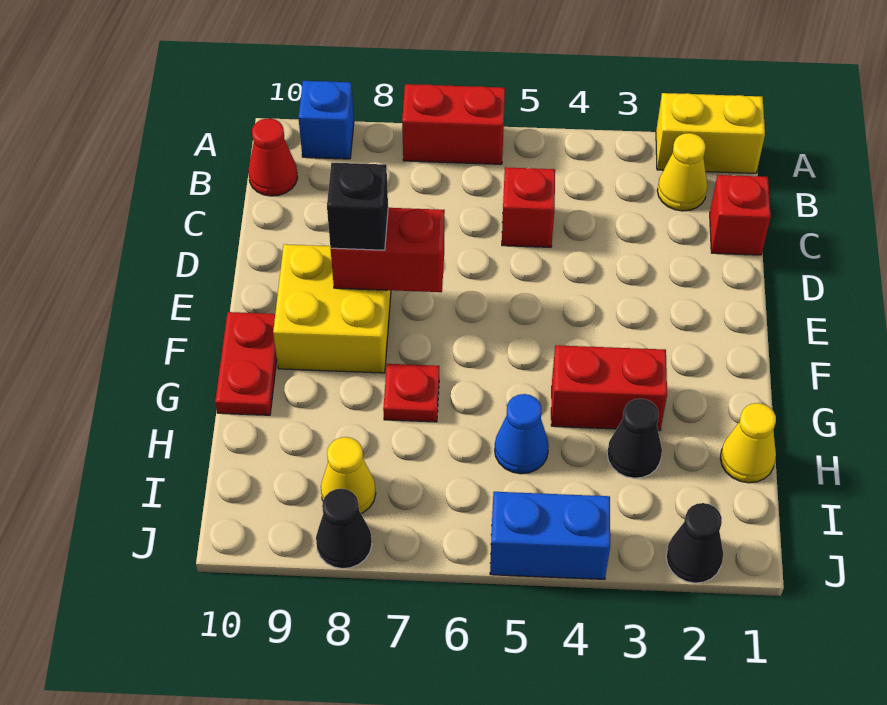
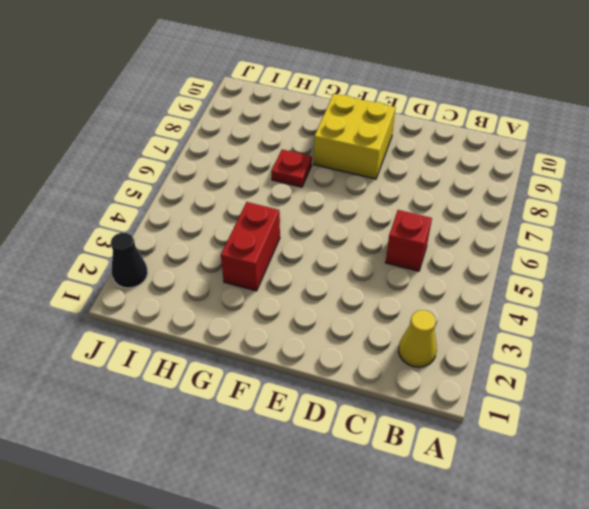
none -> yellow brick A1:A2 level 1
none -> red brick A6:A7 level 1
none -> blue brick A9 level 1

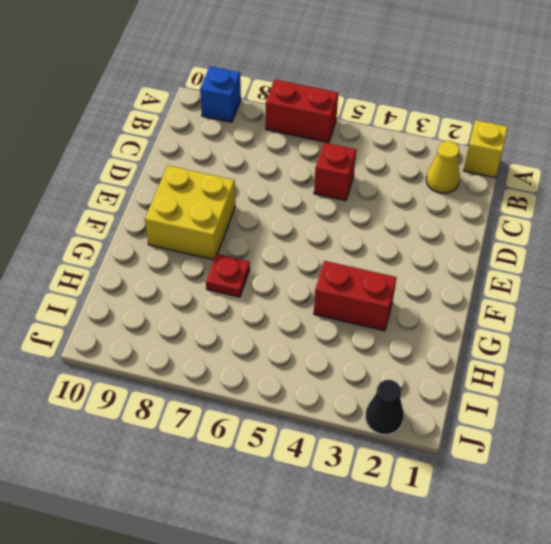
yellow brick A1 level 1 -> yellow brick A1:A2 level 1
none -> red cone B10 level 1
none -> red brick C1 level 1
none -> red plate F10:G10 level 1

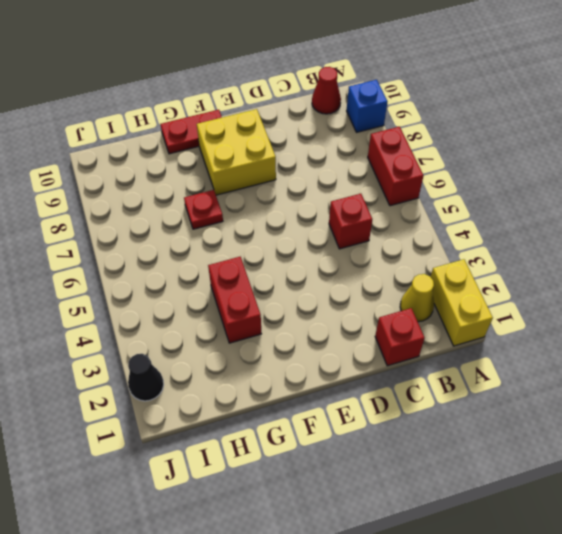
none -> yellow cone H1 level 1
none -> black cone H3 level 1
none -> blue cone H5 level 1

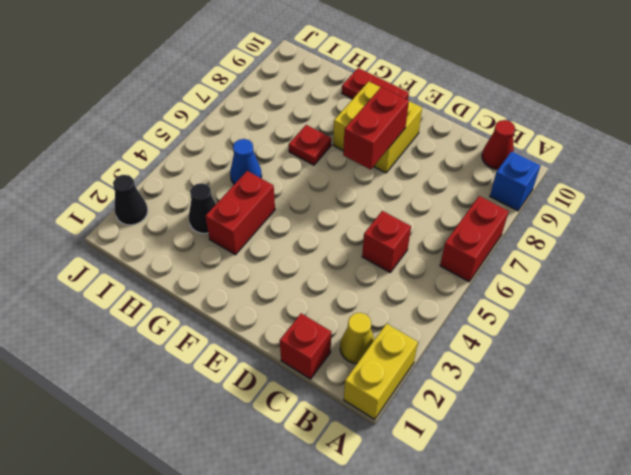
none -> yellow cone H1 level 1
none -> yellow cone I8 level 1
none -> blue brick J4:J5 level 1

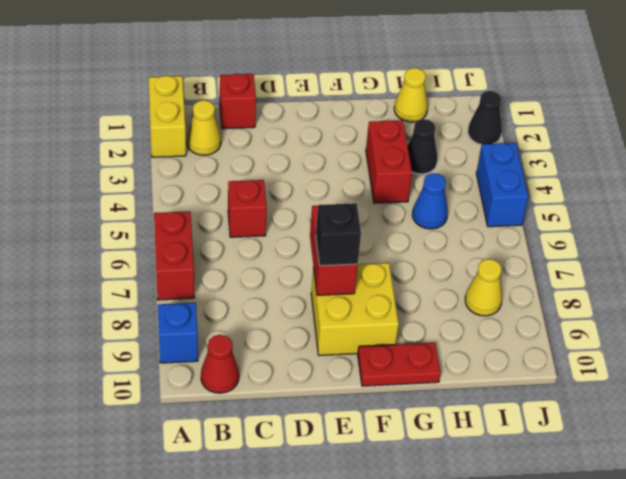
none -> red plate G7 level 1
none -> black cone J8 level 1

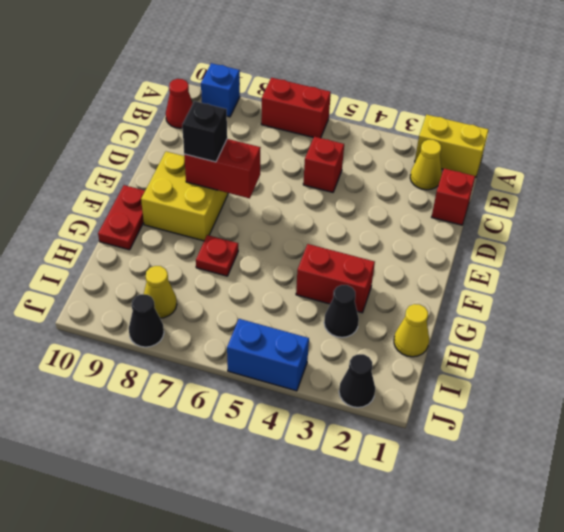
none -> blue cone H5 level 1

